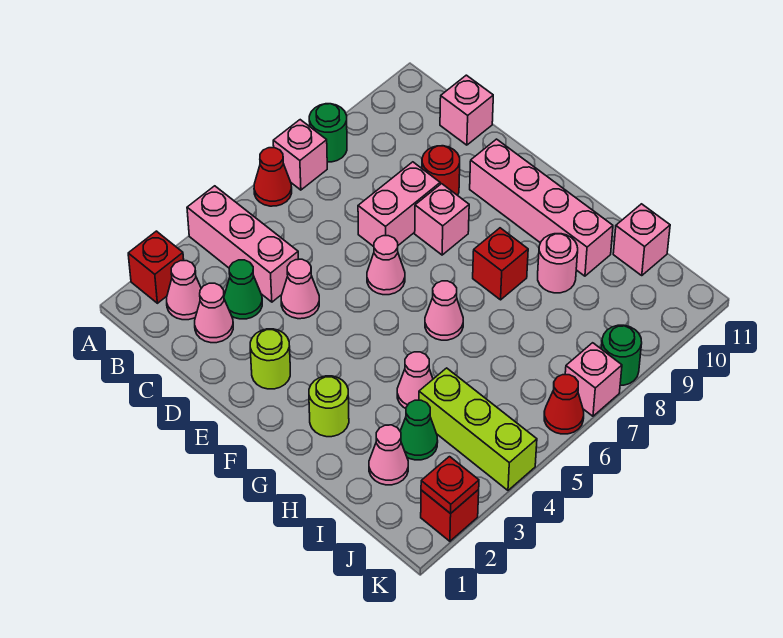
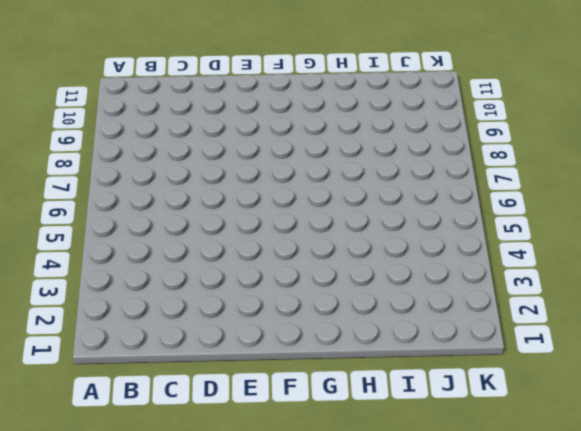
none -> red brick A2 level 1
none -> pink brick A4:C4 level 1
none -> red cone A6 level 1
none -> pink brick A7 level 1

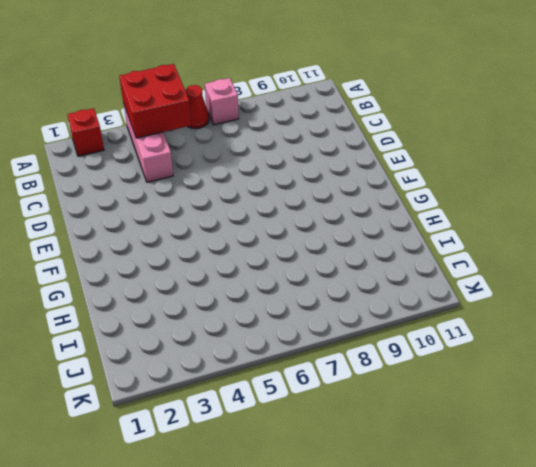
red brick A4:B5 level 2 -> none
none -> green round brick A8 level 1
none -> pink cone B2 level 1
none -> pink cone C2 level 1
none -> green cone C3 level 1

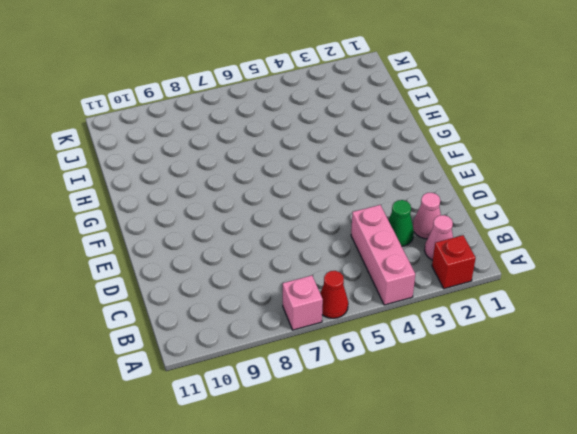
none -> green round brick A8 level 1
none -> pink brick C11 level 1
none -> pink cone D4 level 1
none -> pink brick D7:D8 level 1

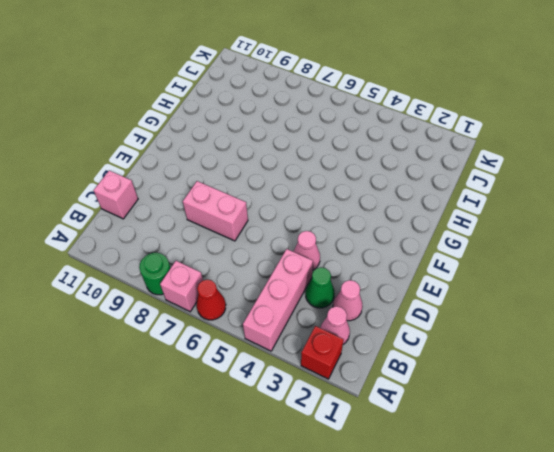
none -> red round brick D9 level 1
none -> lime round brick E2 level 1
none -> pink cone E6 level 1
none -> pink brick E8 level 1

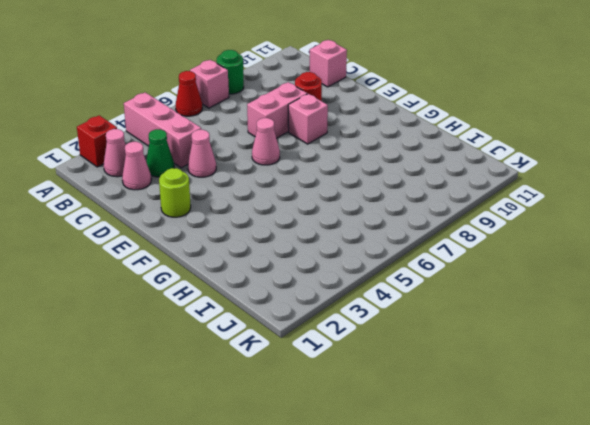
none -> pink brick E10:H10 level 1
none -> lime round brick G2 level 1
none -> pink cone G6 level 1
none -> red brick G8 level 1

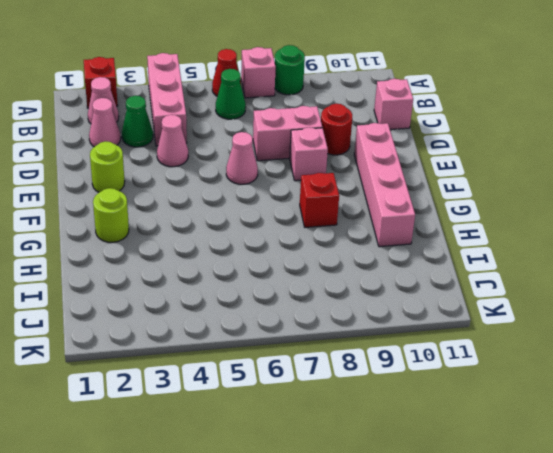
green cone B6 level 1 -> green cone I3 level 1
none -> pink cone G6 level 1
none -> pink cone H4 level 1
none -> pink round brick H9 level 1
none -> pink cone I2 level 1

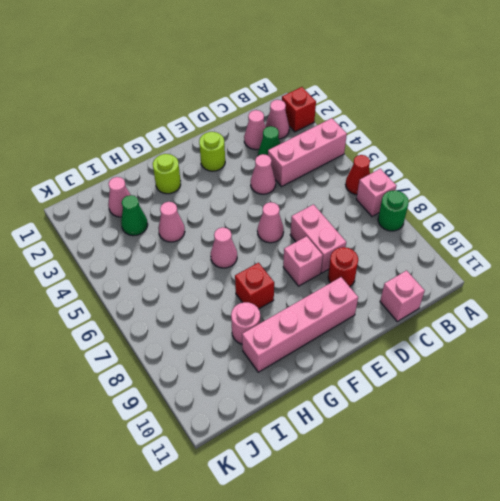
none -> lime brick I4:K4 level 1
none -> pink brick I11 level 1
none -> red brick K2 level 1
none -> red cone K6 level 1

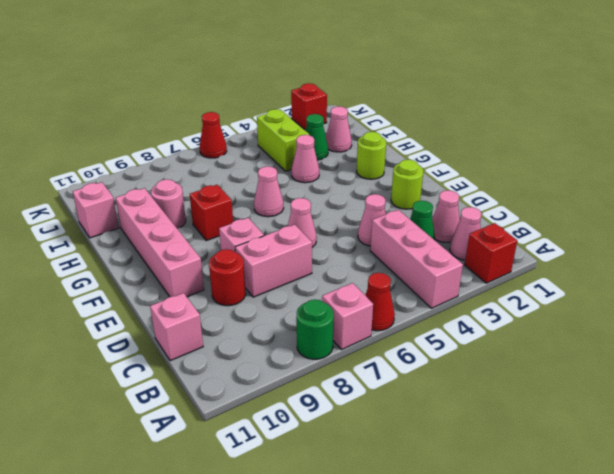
lime brick I4:J4 level 1 -> lime brick I4:K4 level 1
none -> pink brick K7 level 1
none -> green round brick K8 level 1
none -> red plate K2 level 2

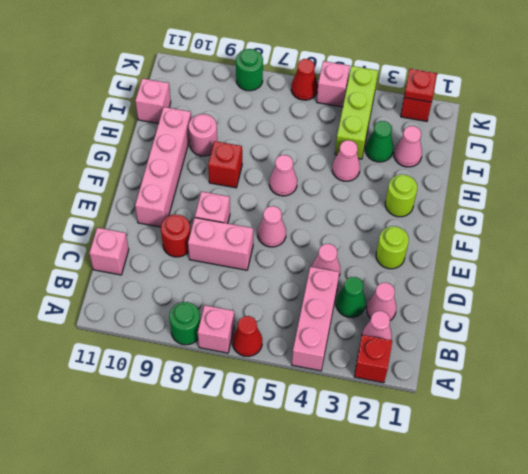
pink brick K5 level 1 -> pink brick K7 level 1

